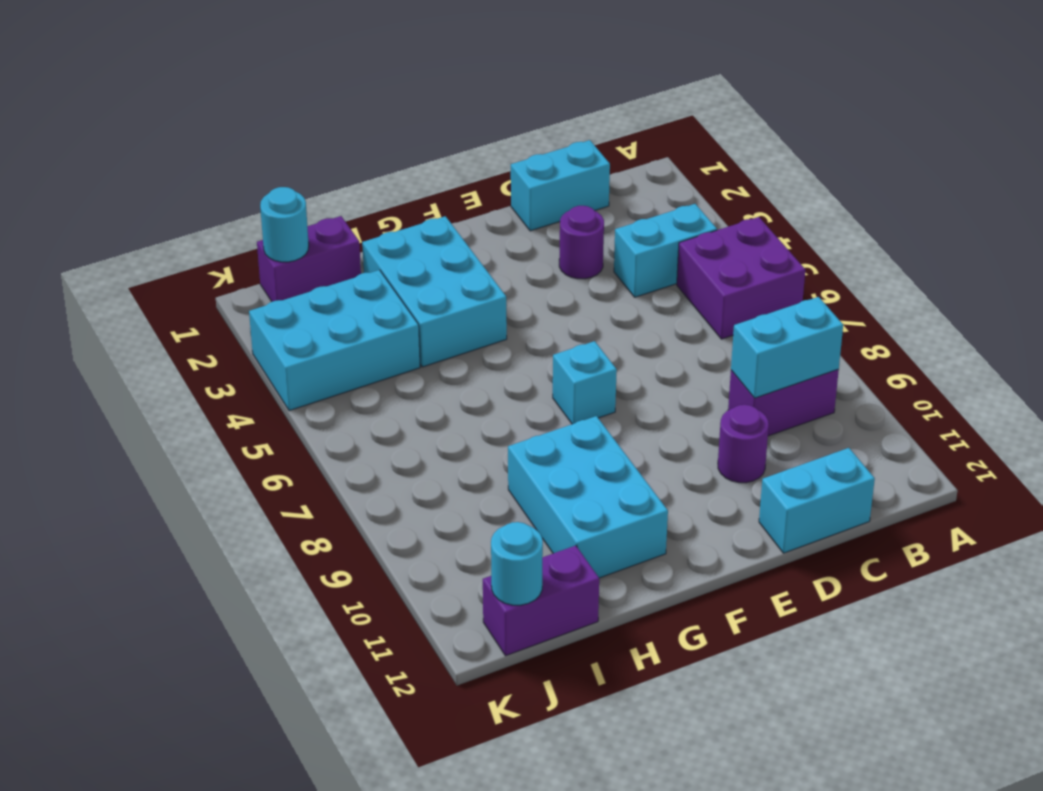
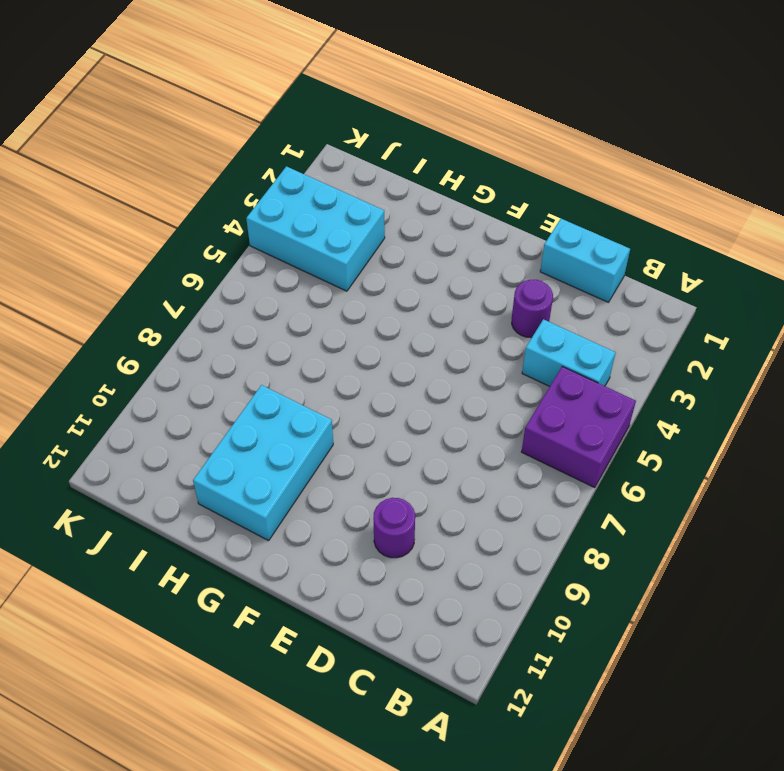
none -> purple brick B9:C9 level 1
none -> cyan brick C12:D12 level 1
none -> cyan brick F7 level 1

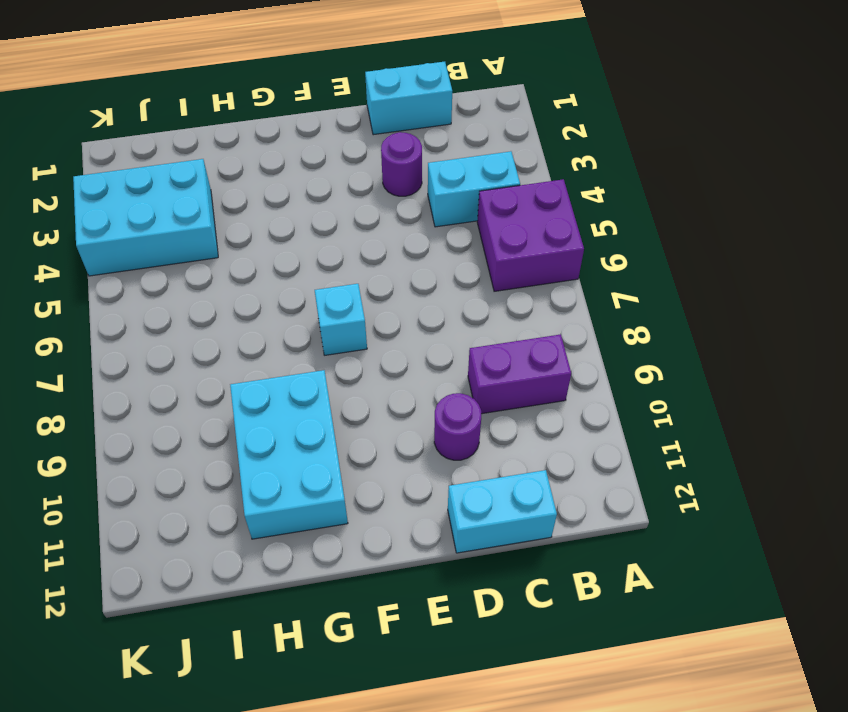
none -> cyan brick G2:H4 level 1
none -> purple brick I1:J1 level 1
none -> purple brick I12:J12 level 1

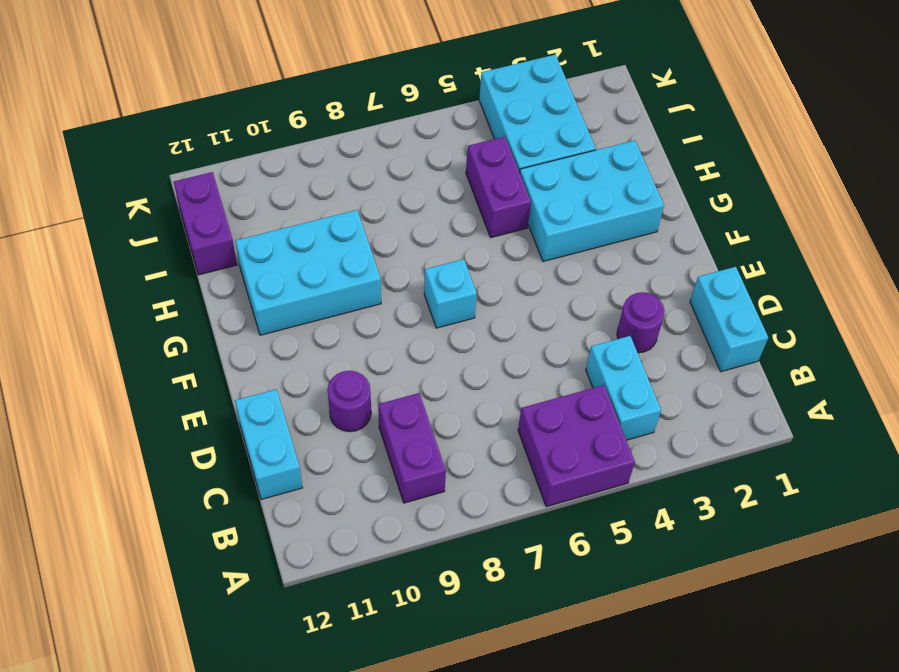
purple brick H5:I5 level 1 -> purple brick I1:J1 level 1
none -> cyan brick B9:C9 level 2
none -> cyan round brick J1 level 2
none -> cyan round brick J12 level 2

